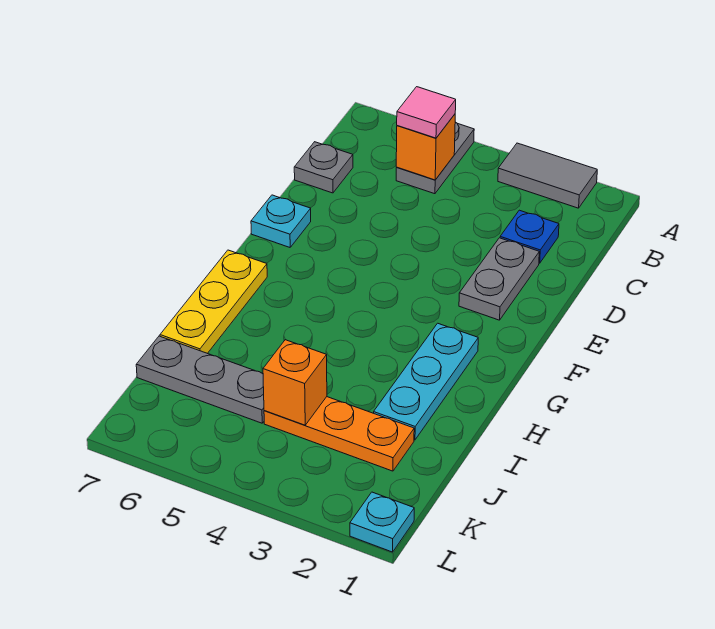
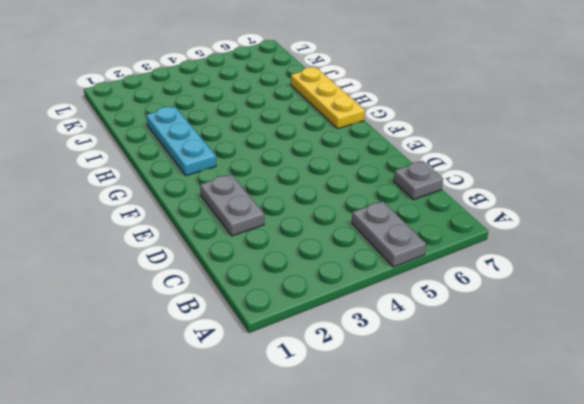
none -> grey tile A2:A3 level 1
none -> blue plate C2 level 1
none -> cyan plate E7 level 1

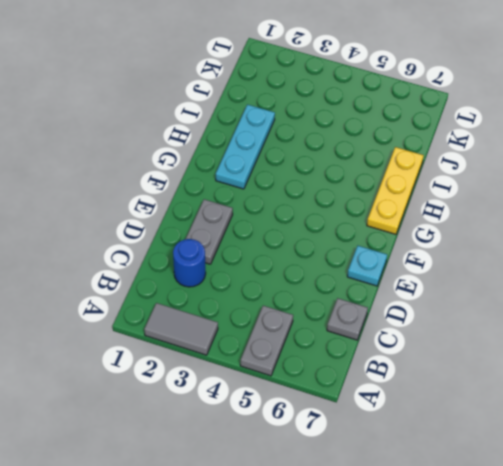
blue round brick C2 level 1 -> blue plate C2 level 1
none -> orange plate J2:J4 level 1
none -> grey plate J5:J7 level 1
none -> cyan plate L1 level 1

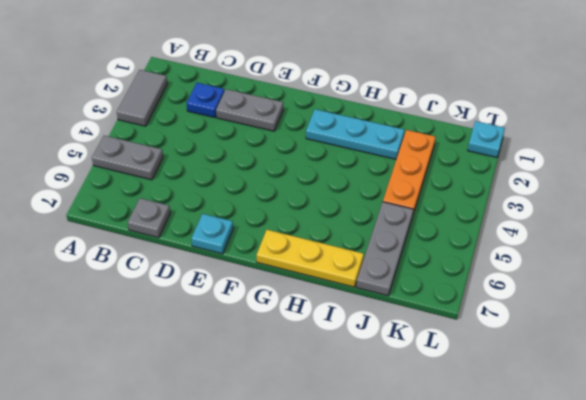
none -> orange brick B5 level 2
none -> orange brick J4 level 2
none -> pink tile B5 level 3

